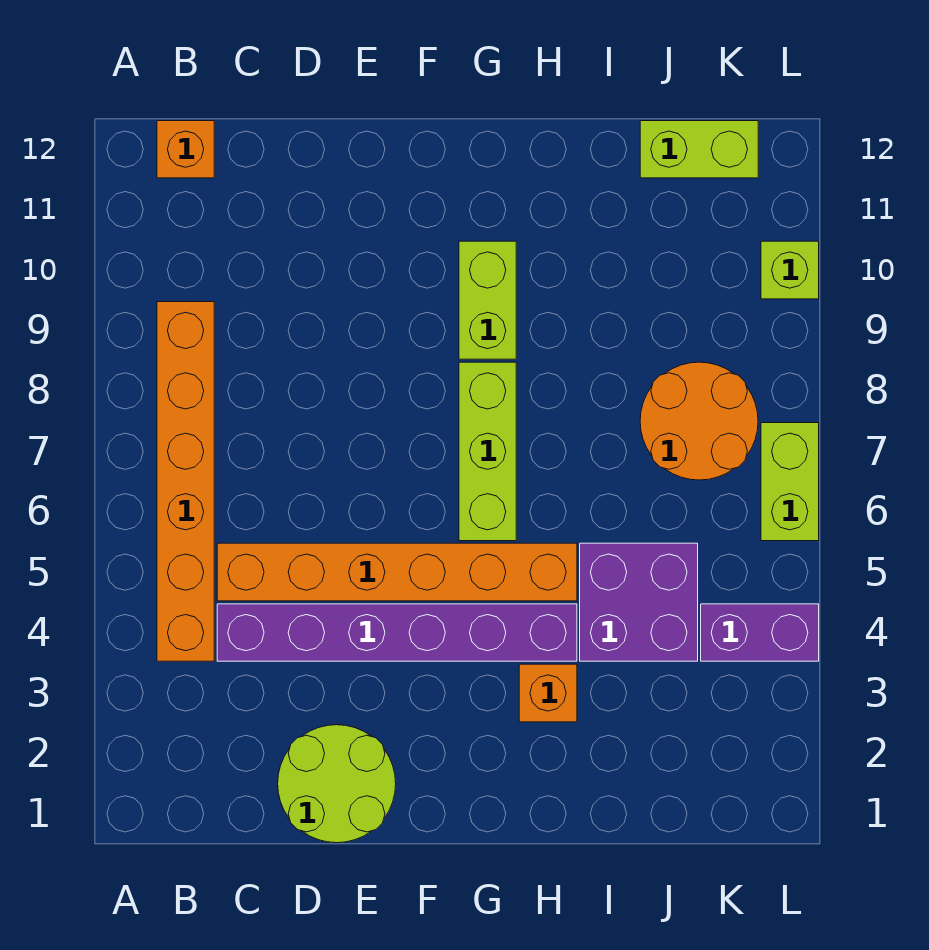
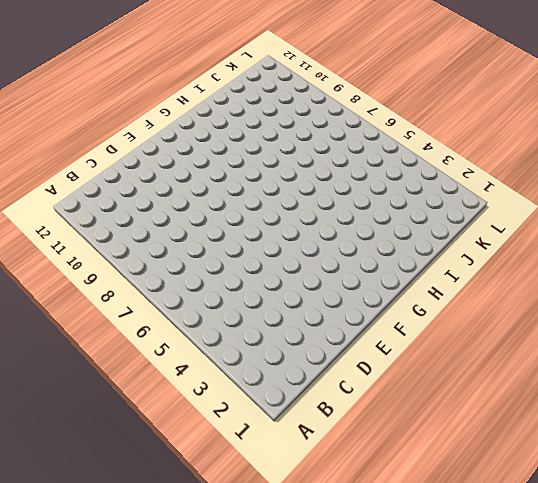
none -> orange brick B4:B9 level 1
none -> orange brick B12 level 1
none -> purple brick C4:H4 level 1

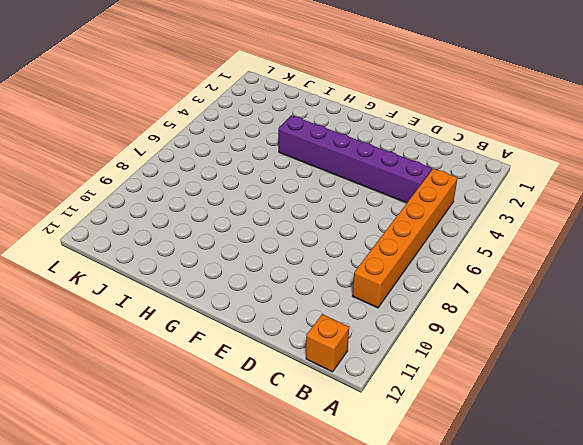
none -> orange brick C5:H5 level 1
none -> lime round brick D1:E2 level 1
none -> lime brick G6:G8 level 1

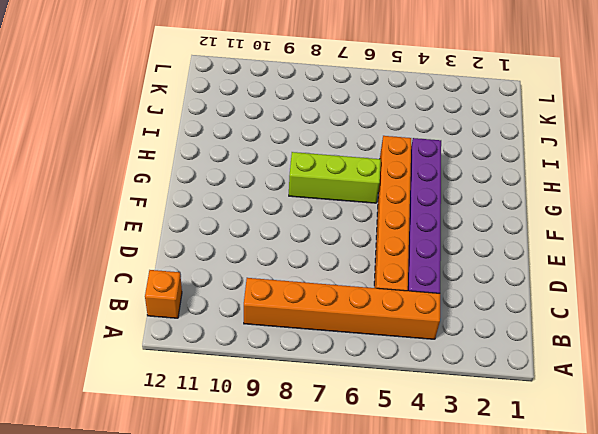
none -> lime round brick D1:E2 level 1
none -> lime brick G9:G10 level 1
none -> orange brick H3 level 1

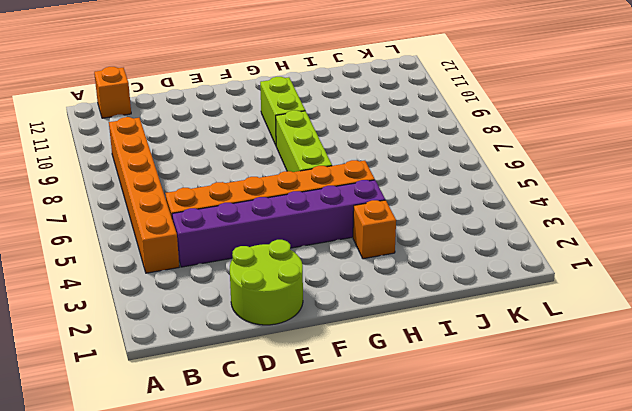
none -> purple brick I4:J5 level 1
none -> orange round brick J7:K8 level 1
none -> lime brick J12:K12 level 1

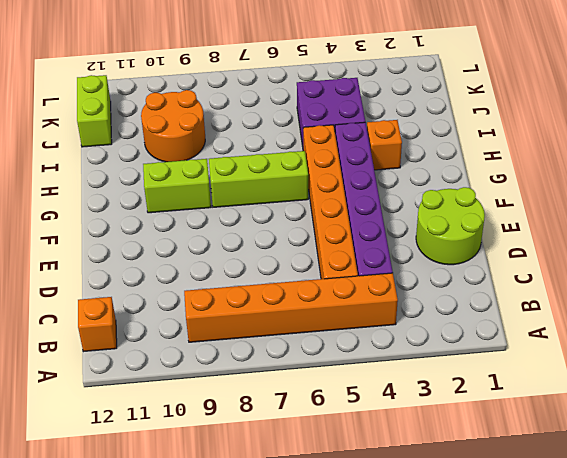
orange round brick I9:J10 level 1 -> orange round brick J7:K8 level 1
none -> purple brick K4:L4 level 1
none -> lime brick L6:L7 level 1
none -> lime brick L10 level 1

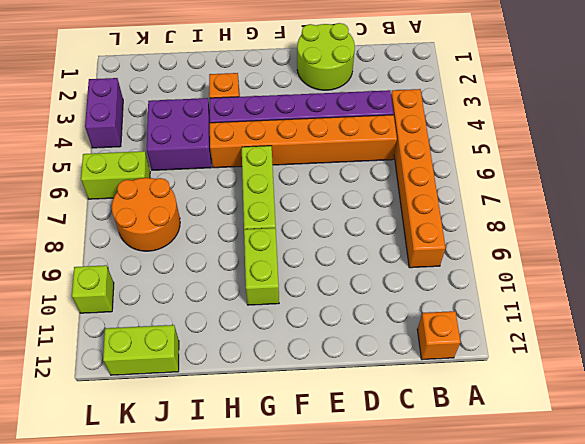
lime brick K6:L6 level 1 -> lime brick L6:L7 level 1
purple brick L3:L4 level 1 -> purple brick K4:L4 level 1

